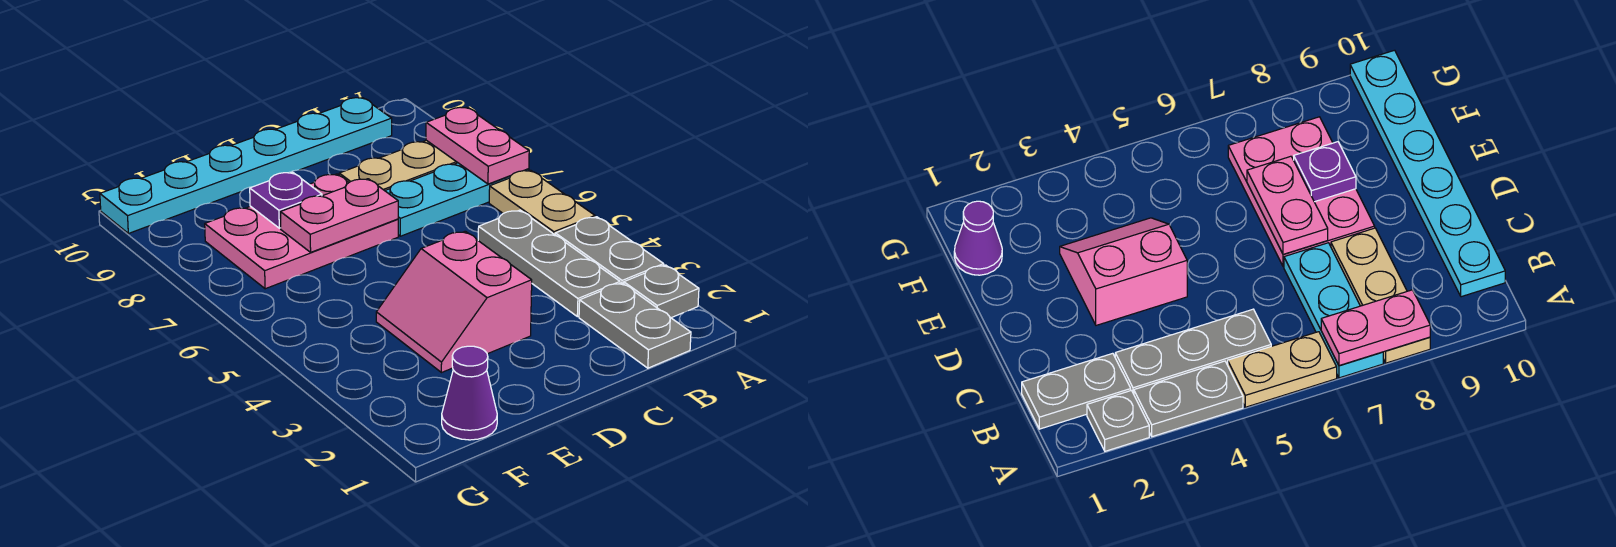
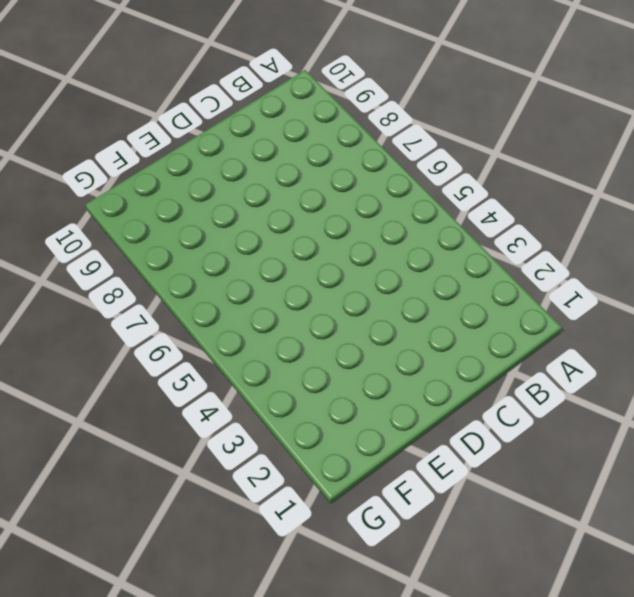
none -> grey plate A2 level 1
none -> grey plate A3:A4 level 1
none -> tan plate A5:A6 level 1

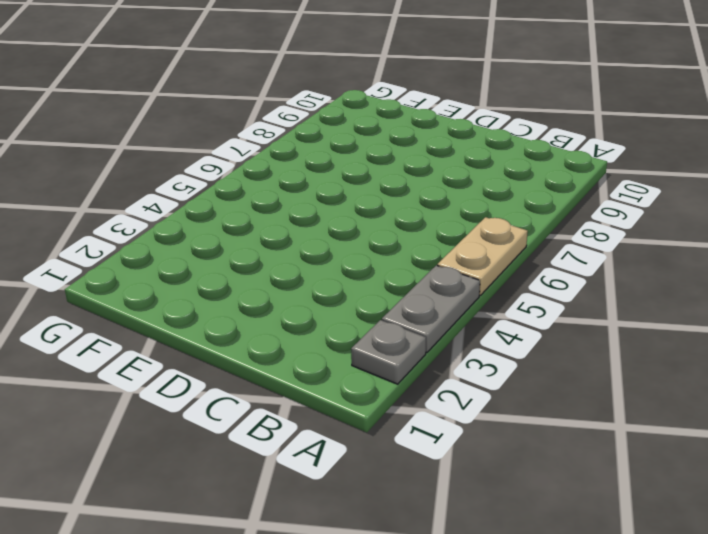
none -> cyan plate A7:C7 level 1
none -> tan plate A8:C8 level 1
none -> grey plate B1:B2 level 1

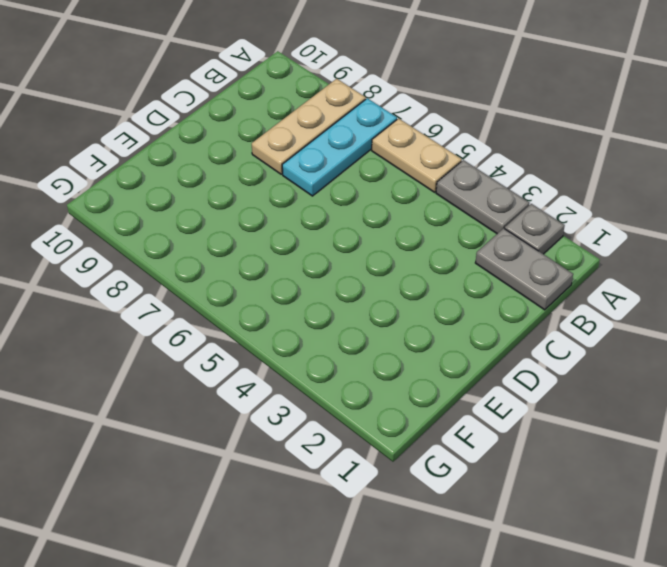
none -> grey plate B3:B5 level 1
none -> cyan plate B10:G10 level 1
none -> pink slope D3:E4 level 1 top D

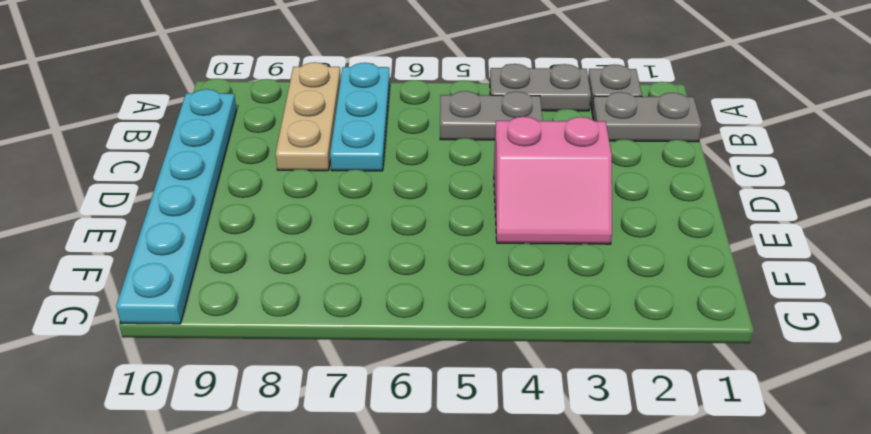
grey plate B4:B5 level 1 -> grey plate B3:B5 level 1
none -> tan plate A5:A6 level 1
none -> pink plate D7:F8 level 1
none -> purple cone F1 level 1

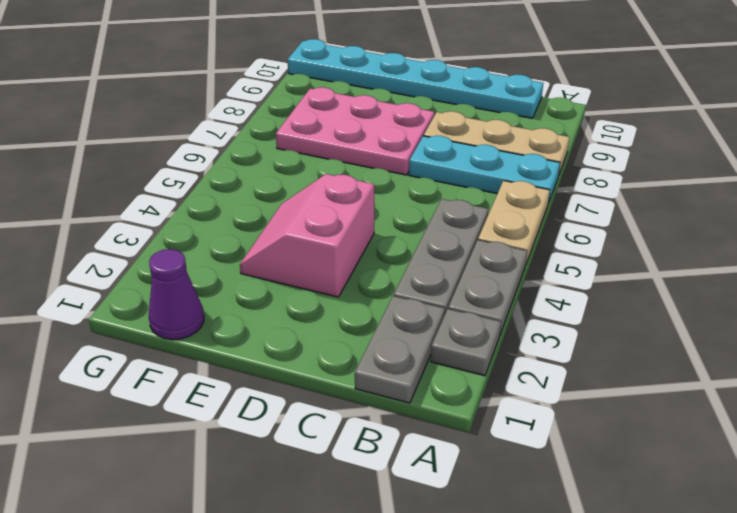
none -> pink plate A7:A8 level 2
none -> pink plate D7:E7 level 2
none -> purple plate E8 level 2

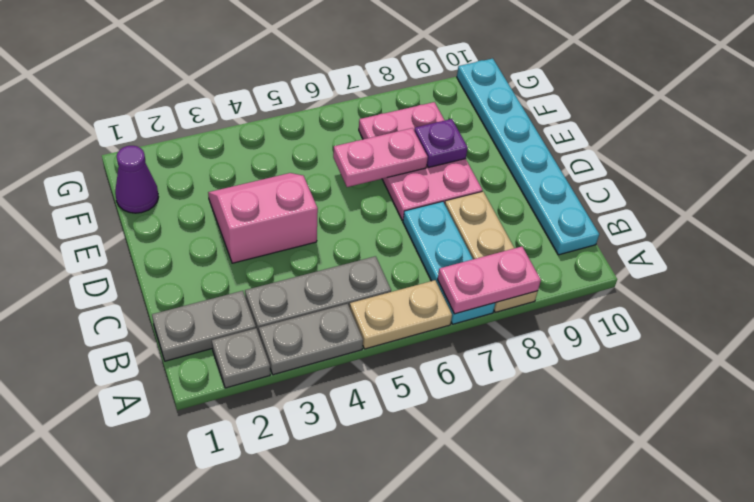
pink plate E6:E7 level 2 -> pink plate D7:E7 level 2

